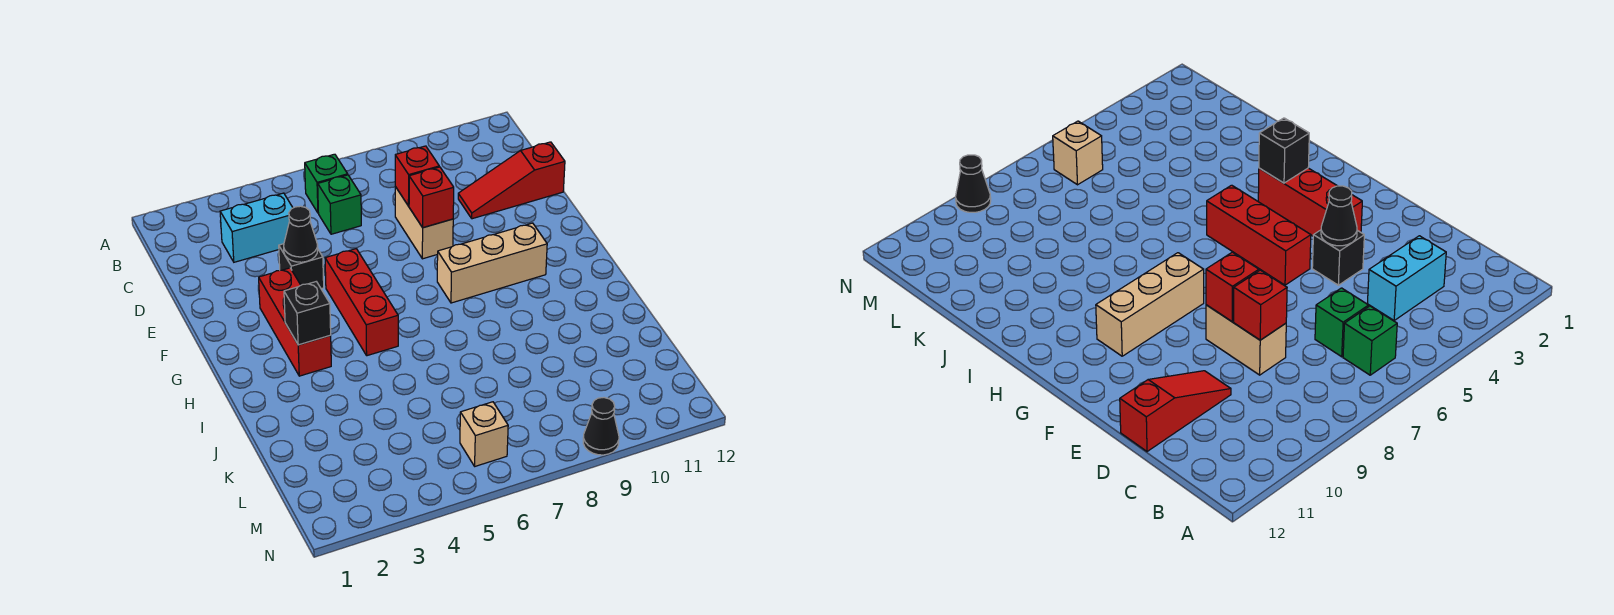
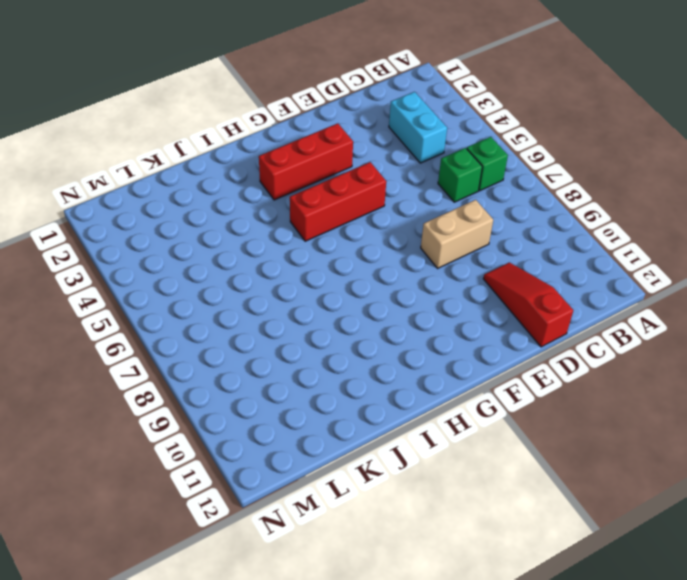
none -> black brick E4 level 1
none -> tan brick G8:G10 level 1
none -> tan brick M6 level 1

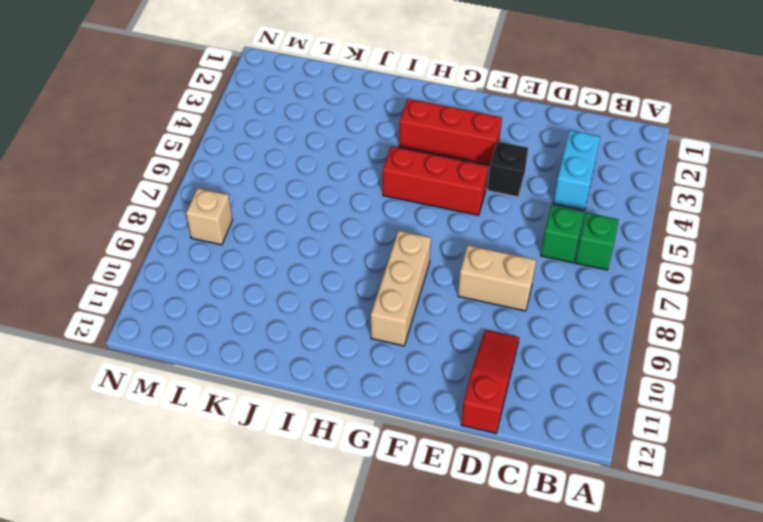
tan brick M8 level 1 -> tan brick M6 level 1
none -> black cone N9 level 1
none -> red brick D8 level 2
none -> black cone E4 level 2

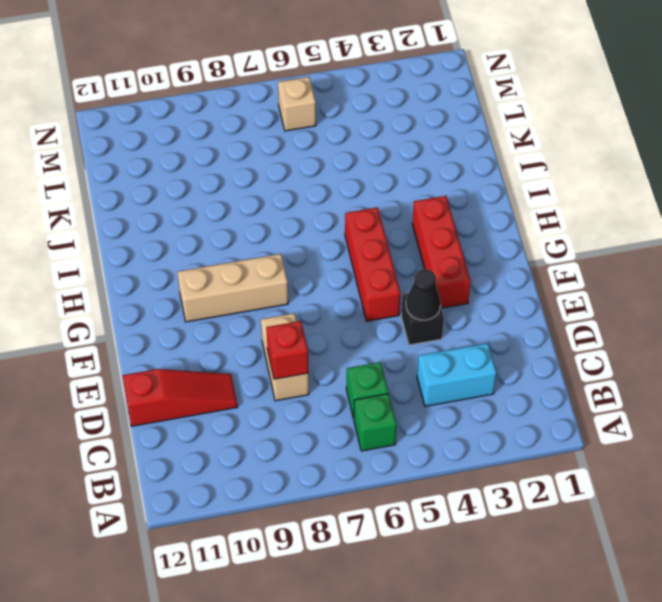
none -> black cone N9 level 1
none -> red brick E8 level 2
none -> black brick H3 level 2

